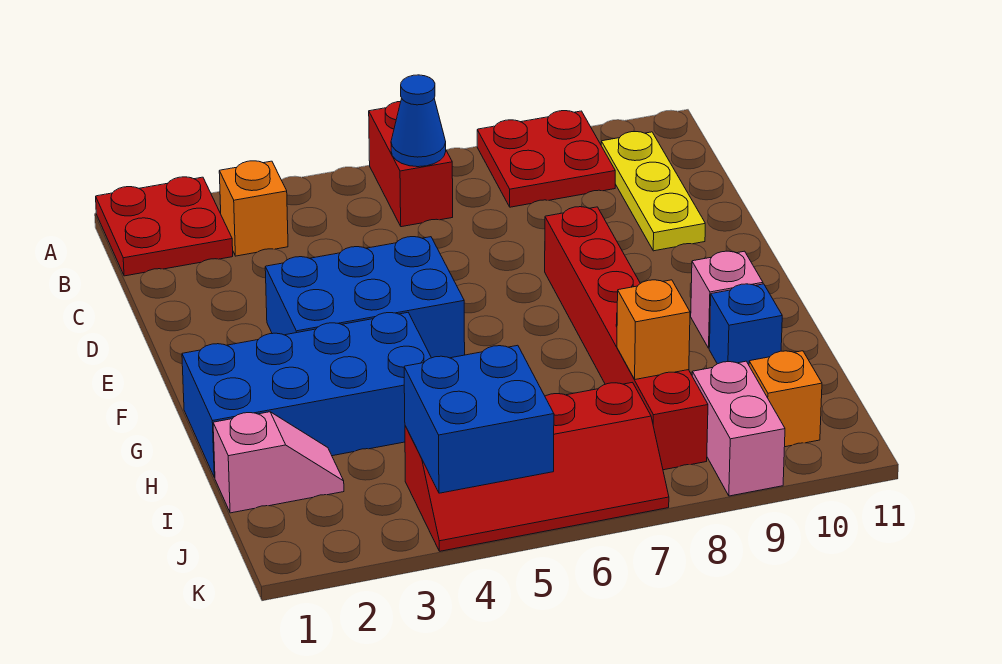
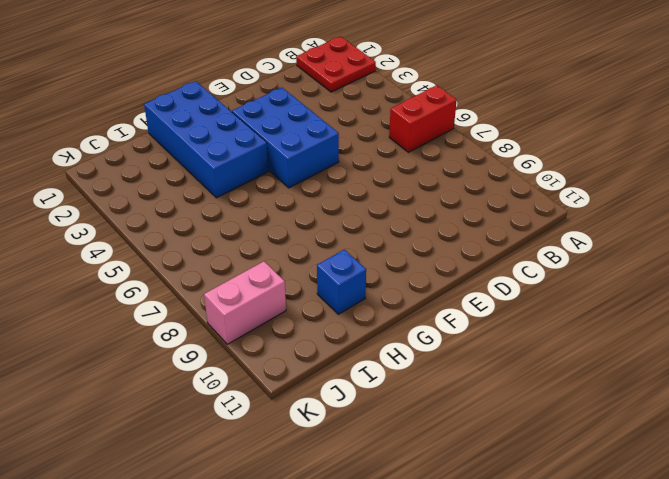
none -> red plate A8:B9 level 1
none -> orange brick B3 level 1
none -> yellow plate B10:D10 level 1

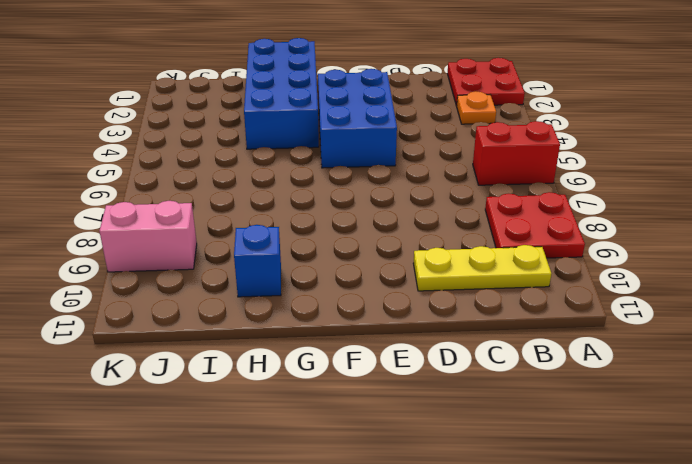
orange plate B3 level 1 -> orange brick B3 level 1
none -> red brick E8:J8 level 1
none -> pink brick G10 level 1
none -> pink slope I1:I2 level 1 top 1

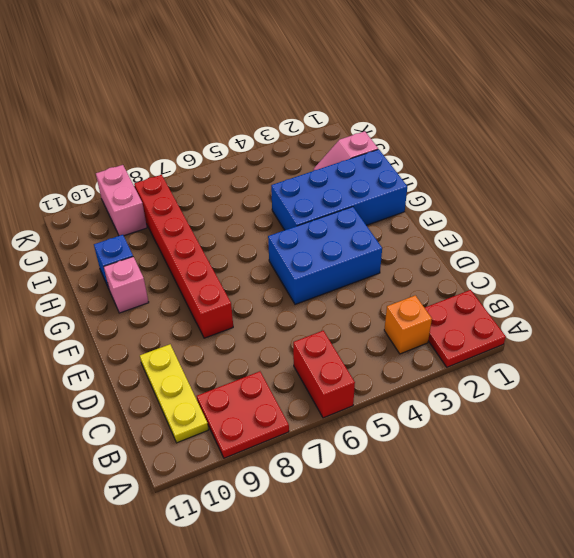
none -> red slope J4:K7 level 1 top J
none -> orange brick J10 level 1
none -> blue cone B6 level 2

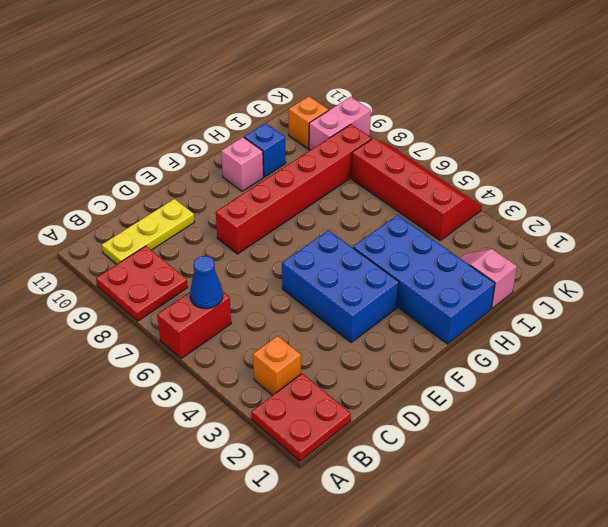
none -> orange brick I8 level 2
none -> blue brick J4:K5 level 2

